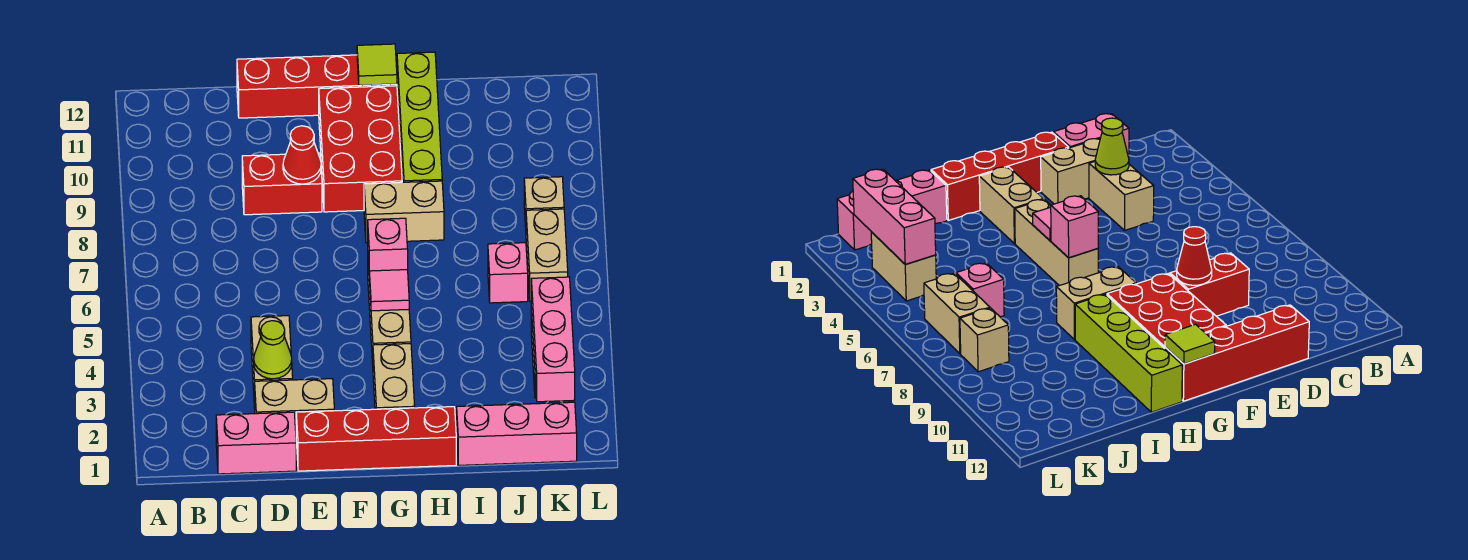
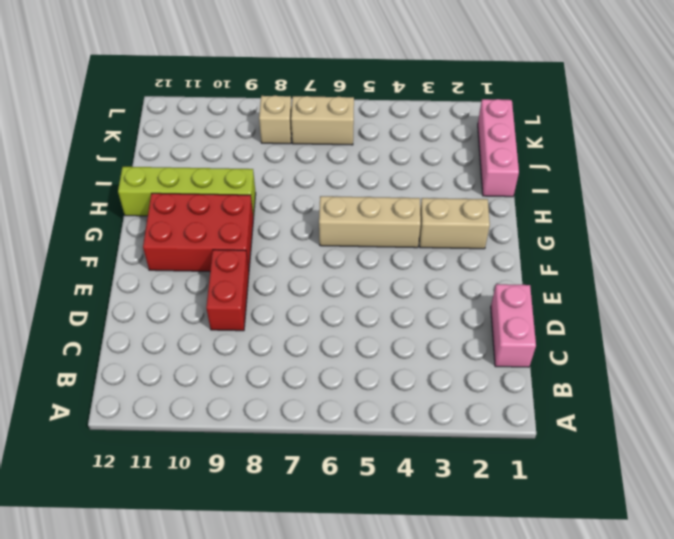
none -> tan brick D2:E2 level 1
none -> tan brick D3:D4 level 1
none -> red brick D12:G12 level 1

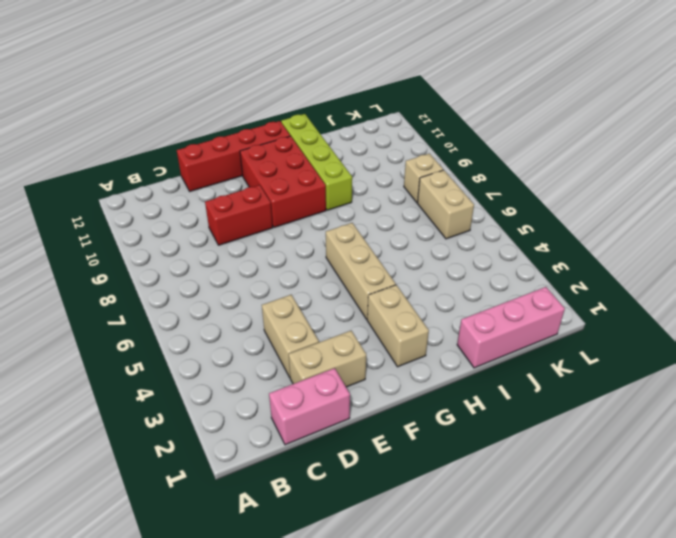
none -> red brick E1:H1 level 1
none -> tan brick G8:H8 level 1
none -> pink brick J6 level 1

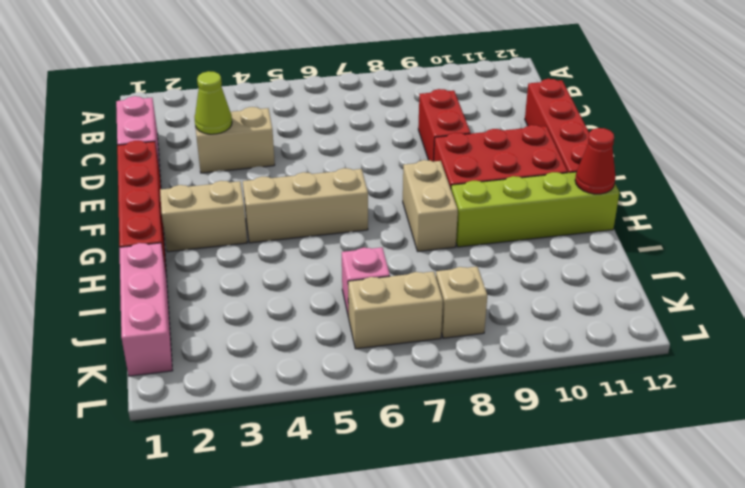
red cone H12 level 2 -> red cone E9 level 2
none -> tan brick D2:E2 level 1
none -> tan brick K3:K4 level 1
none -> pink tile G5 level 2

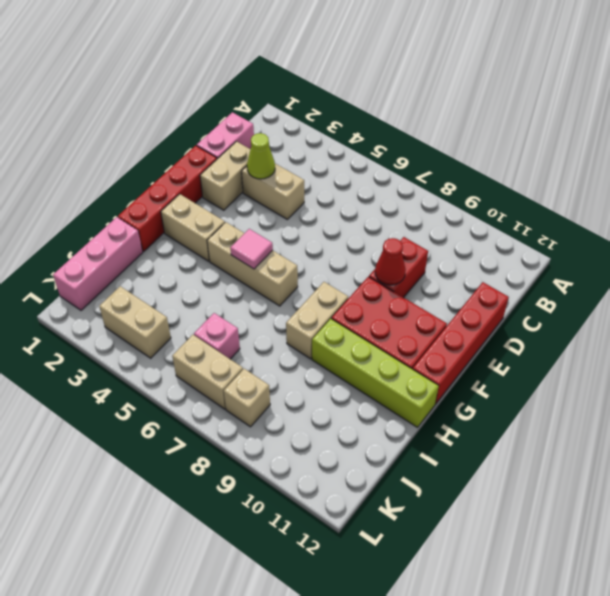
none -> pink brick G6 level 2
none -> lime tile G12 level 2
none -> pink brick K2:K4 level 2

